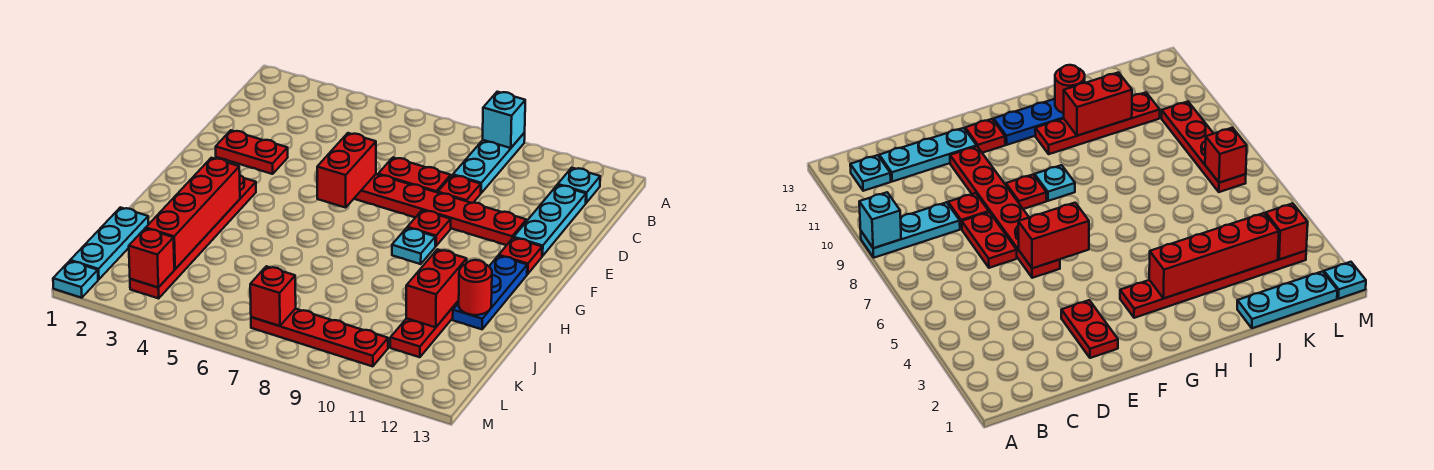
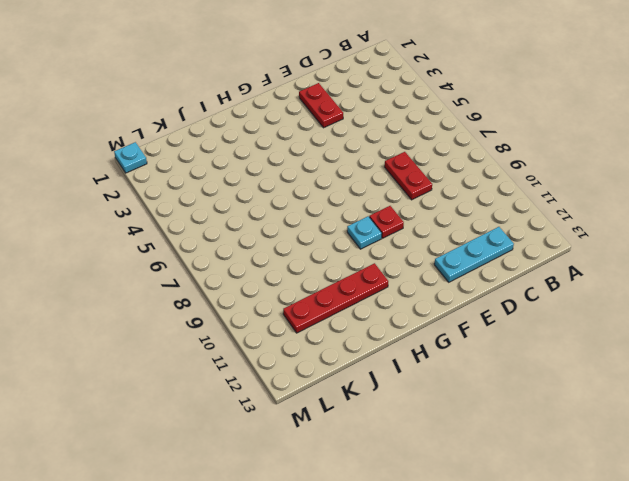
none -> cyan plate A9:C9 level 1
none -> cyan plate B12 level 1
none -> red plate D9 level 1

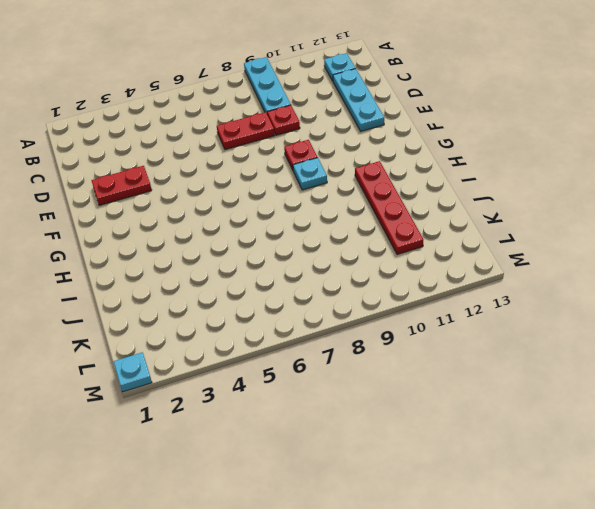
none -> red plate E6:E11 level 1
none -> red plate F12 level 1
none -> red plate G3:L3 level 1

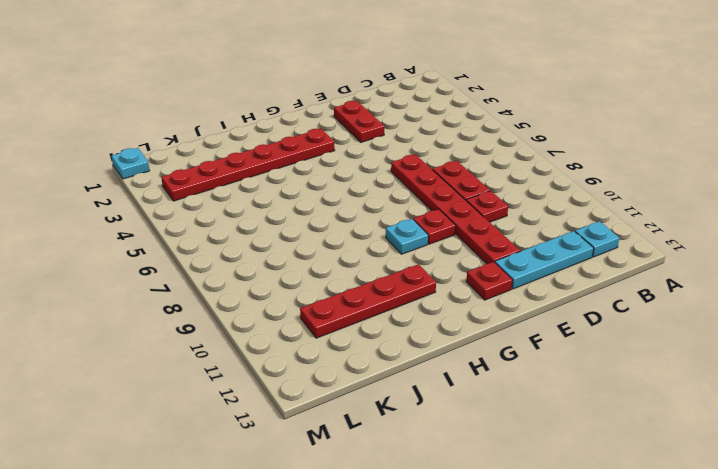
none -> cyan plate A9:C9 level 1
none -> blue plate G12:I12 level 1
none -> cyan plate J1:L1 level 1

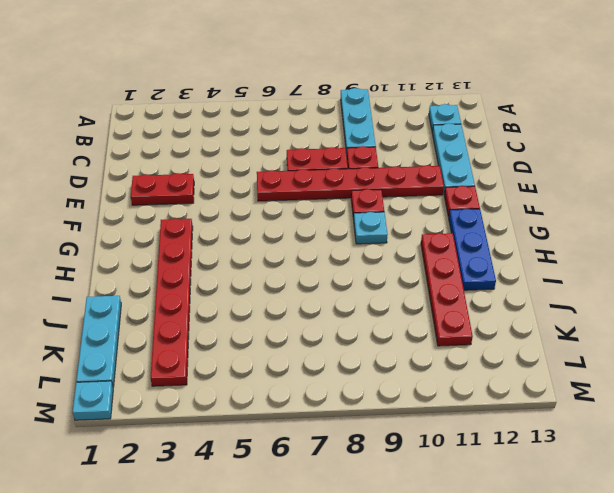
none -> red plate L7:L10 level 1
none -> cyan brick A9 level 2
none -> red brick E6:F6 level 2

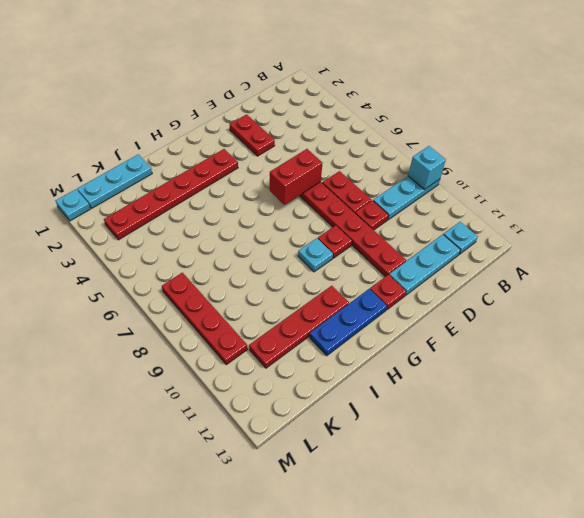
none -> red brick H3:K3 level 2
none -> red brick I11:J11 level 2
none -> red round brick I12 level 2

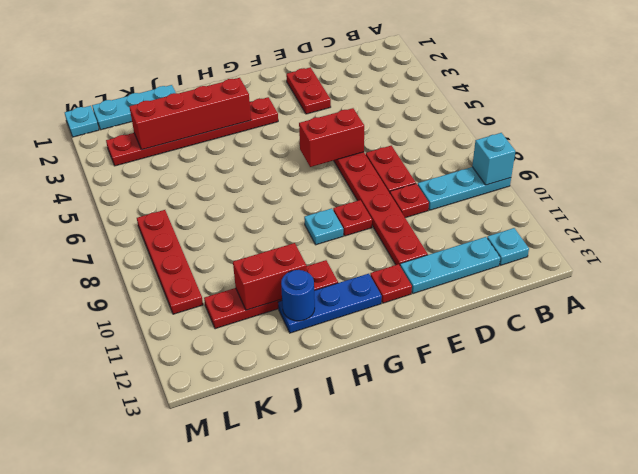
blue round brick I12 level 2 -> red round brick I12 level 2
none -> red brick L3 level 2
none -> red brick L7 level 2

